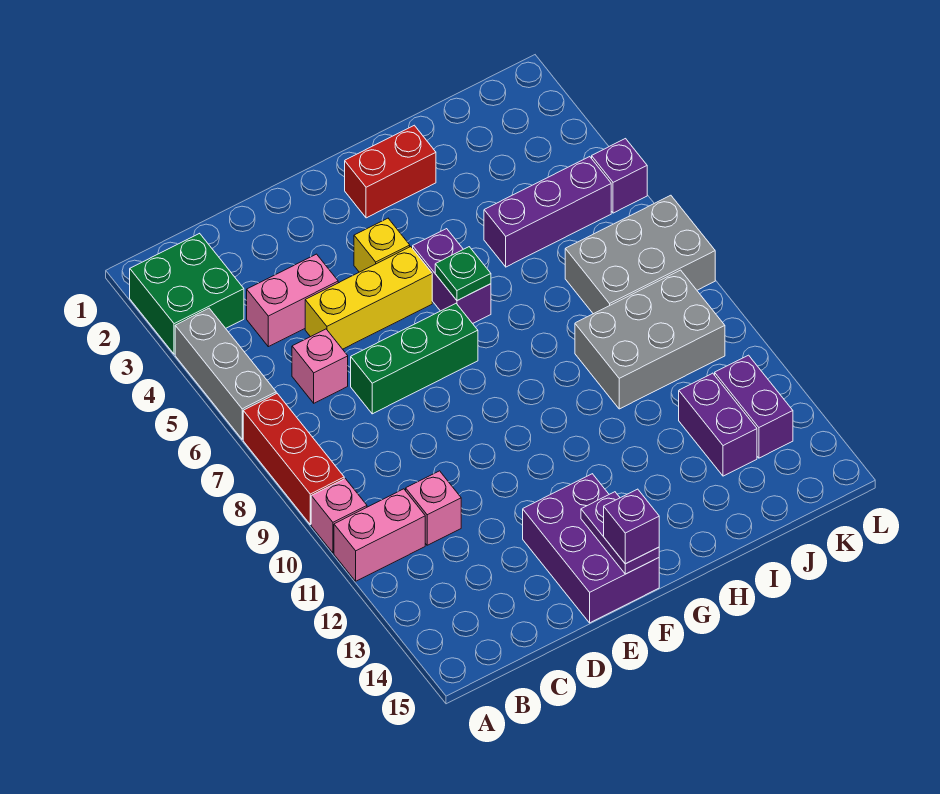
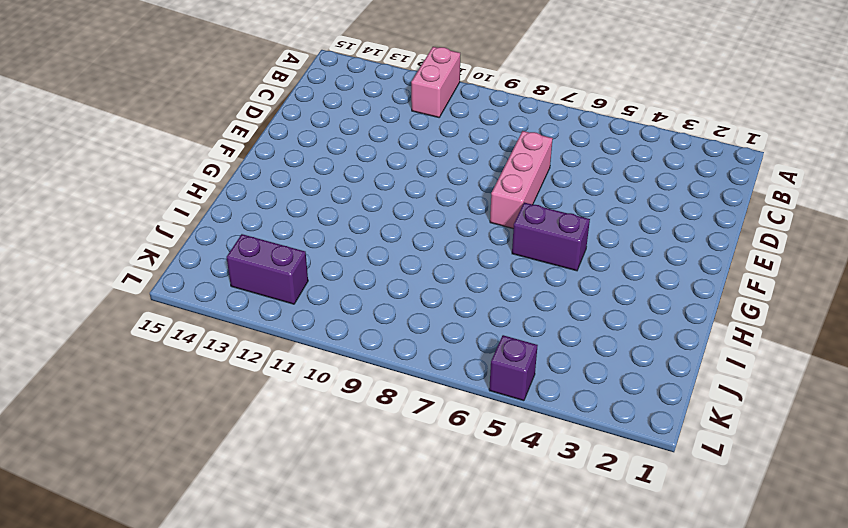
pink brick D7:F7 level 1 -> green brick D7:F7 level 1
none -> green brick A2:B3 level 1
none -> grey brick A4:A6 level 1
none -> red brick A7:A9 level 1

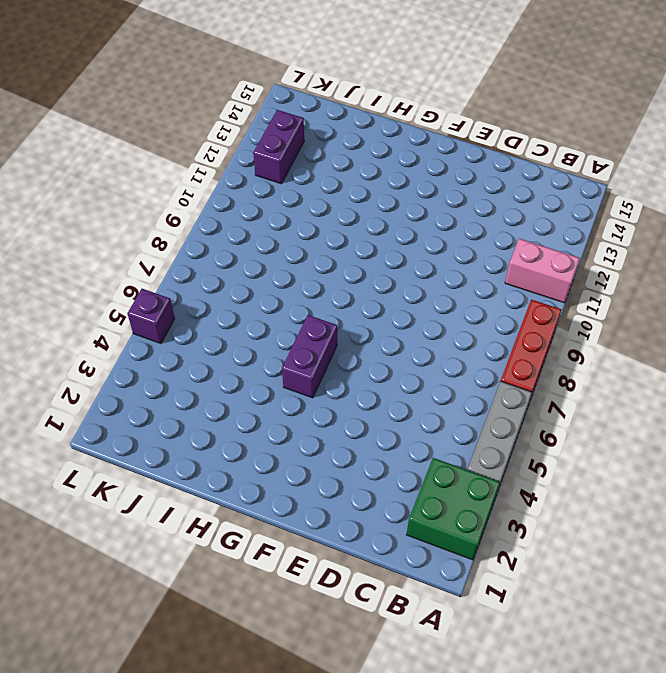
none -> pink brick A10 level 1
none -> pink brick C4:D4 level 1
none -> pink brick C6 level 1

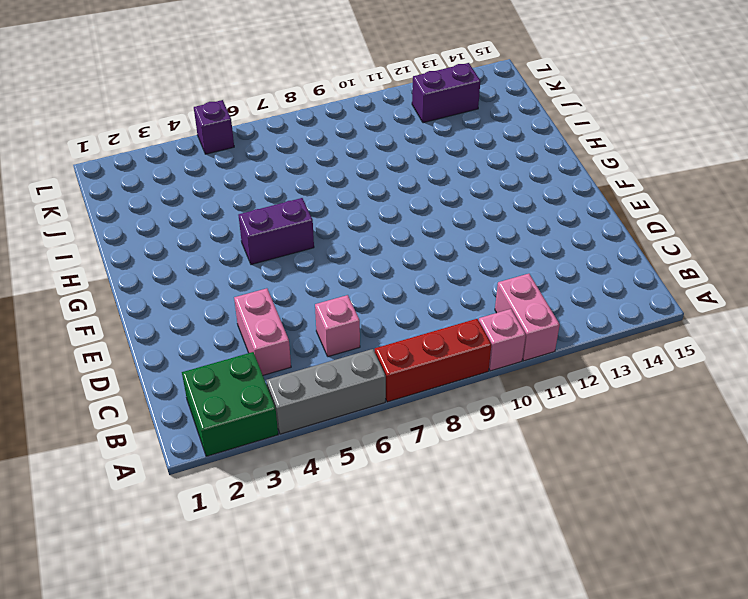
none -> pink brick C11 level 1
none -> yellow brick D5:F5 level 1
none -> green brick D7:F7 level 1

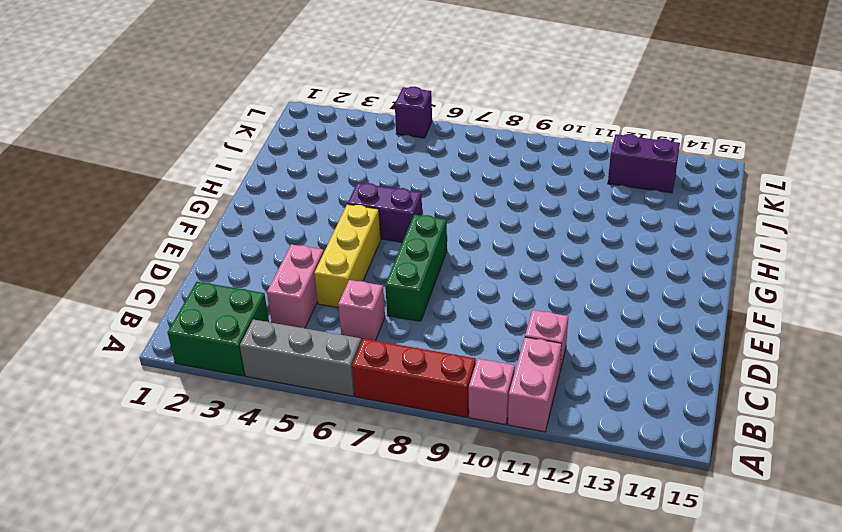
none -> purple brick E13:F15 level 1
none -> yellow brick F4 level 1
none -> red brick G2:H2 level 1

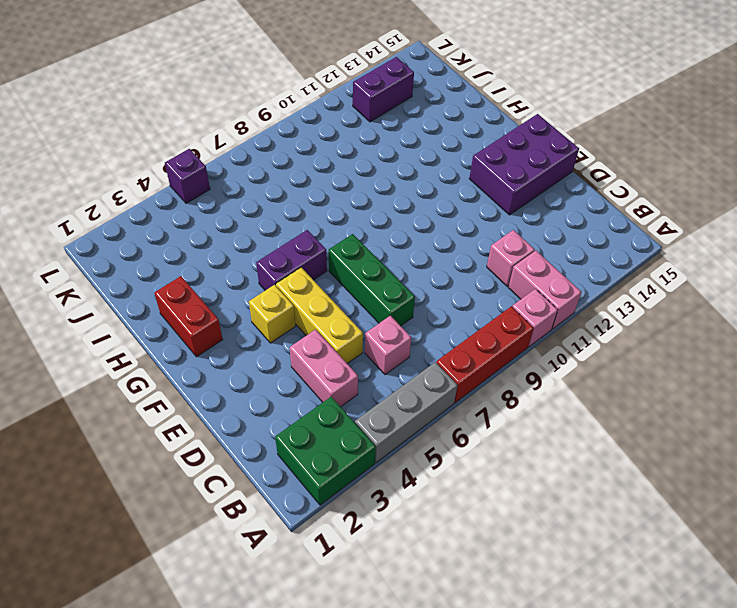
none -> purple brick I5:K5 level 1
none -> grey brick I9:K10 level 1
none -> grey brick J7:L8 level 1

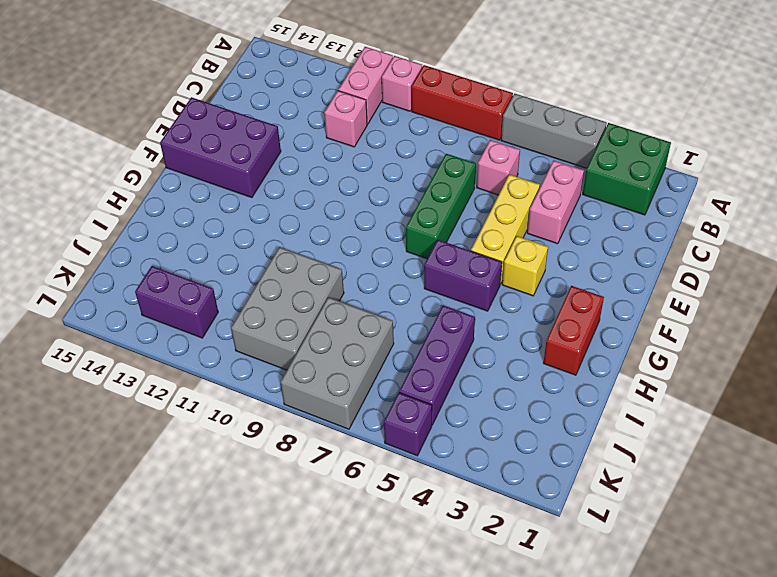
none -> purple brick J12:J13 level 1
none -> purple plate F14:F15 level 2
none -> green plate G6 level 2

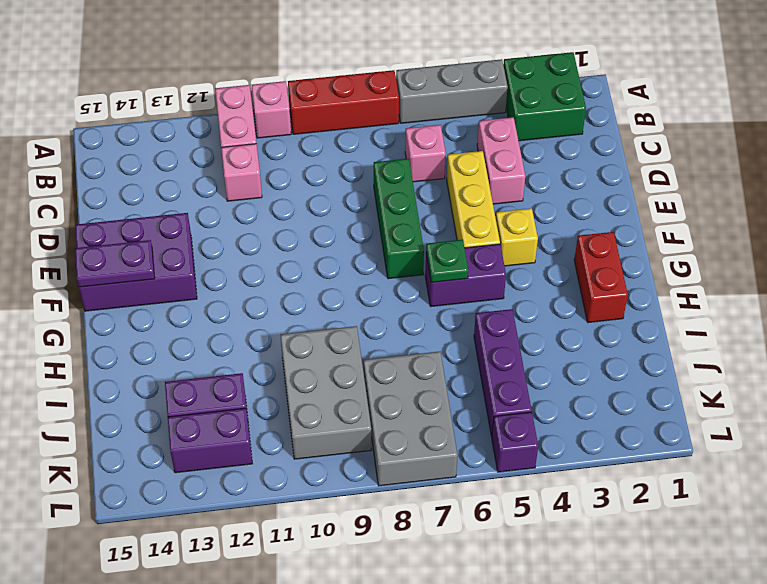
none -> purple brick F15 level 3

